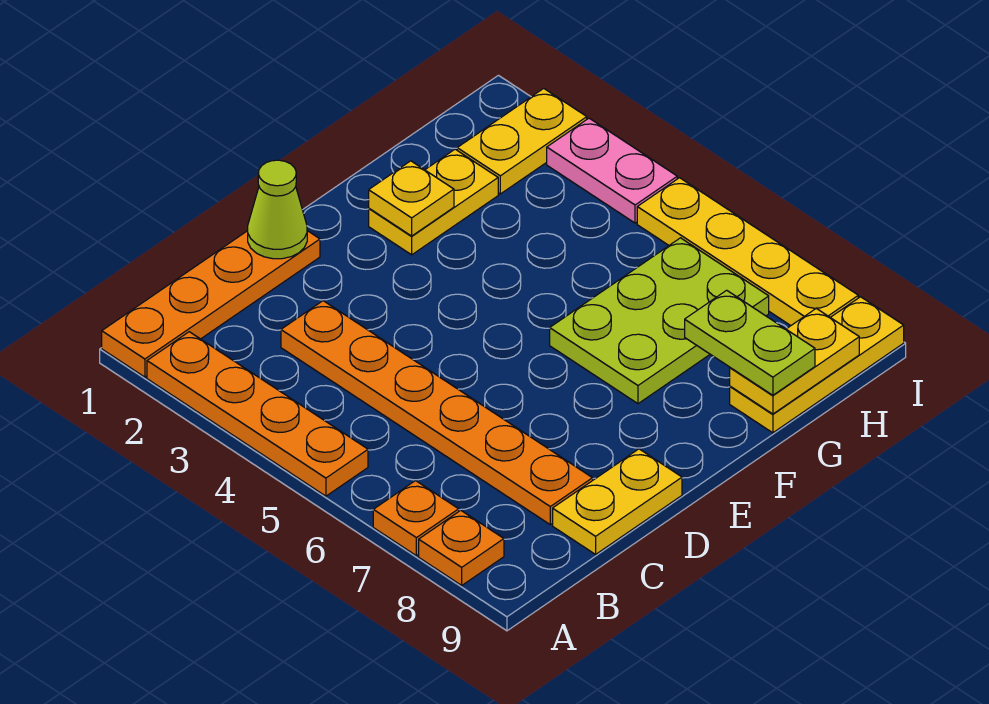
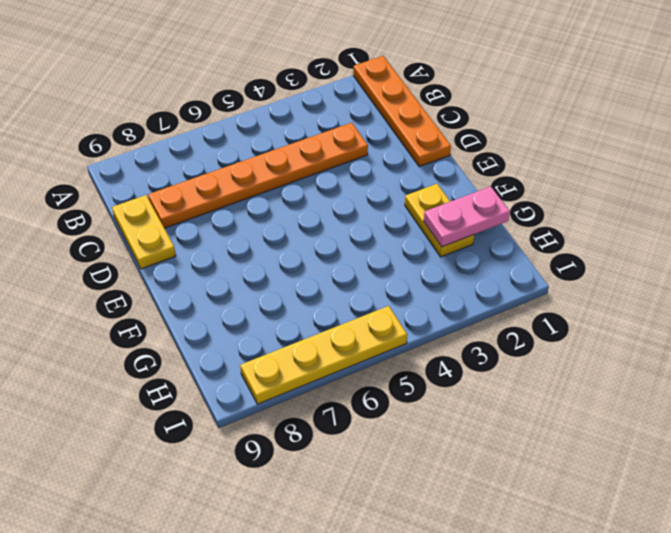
pink plate G1:G2 level 2 -> pink plate I3:I4 level 1
none -> orange plate A2:A5 level 1
none -> orange plate A7 level 1
none -> orange plate A8 level 1

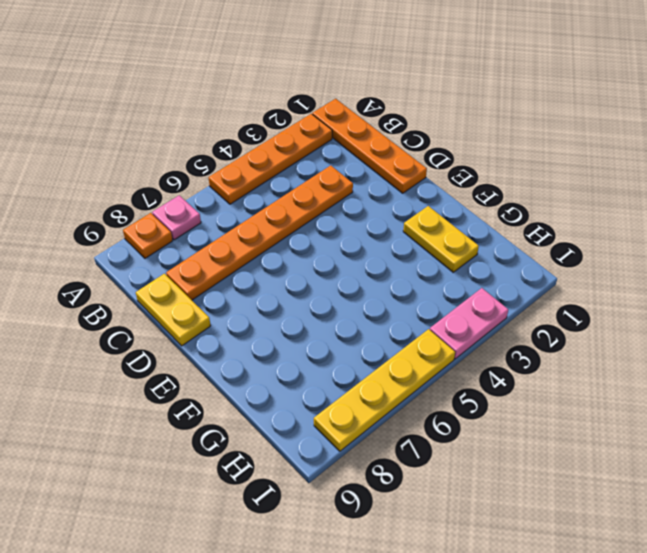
pink plate A7 level 1 -> orange plate A7 level 1
none -> lime plate F6:H7 level 1
none -> yellow plate G9:I9 level 1
none -> yellow plate H2:I2 level 1

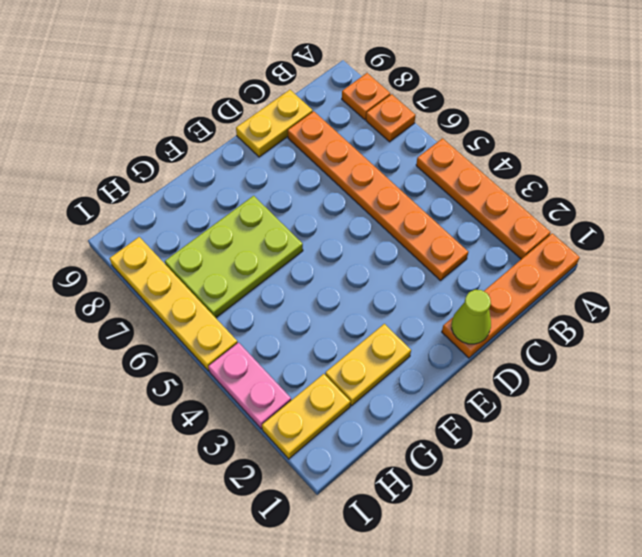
none -> yellow plate G9:I9 level 1
none -> yellow plate F2 level 2
none -> yellow plate G9:H9 level 2

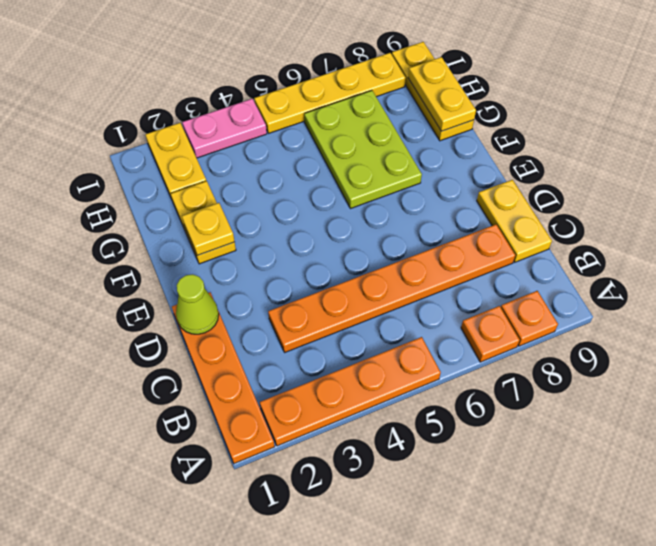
none -> lime plate G8:G9 level 3

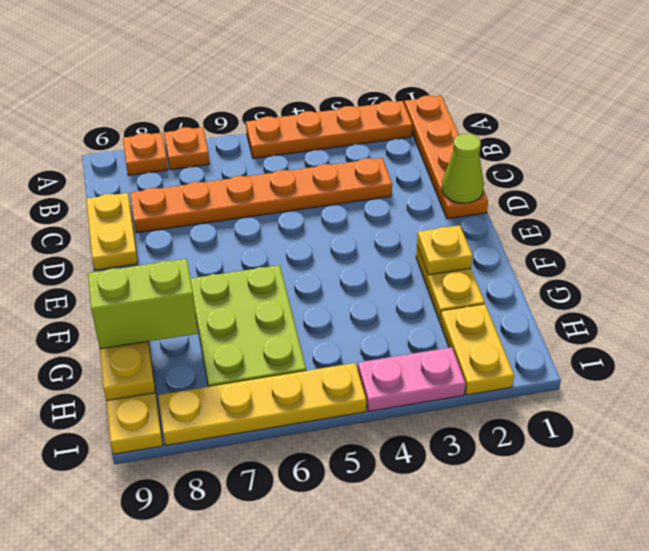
lime brick G8:G9 level 3 -> lime plate G8:G9 level 3

